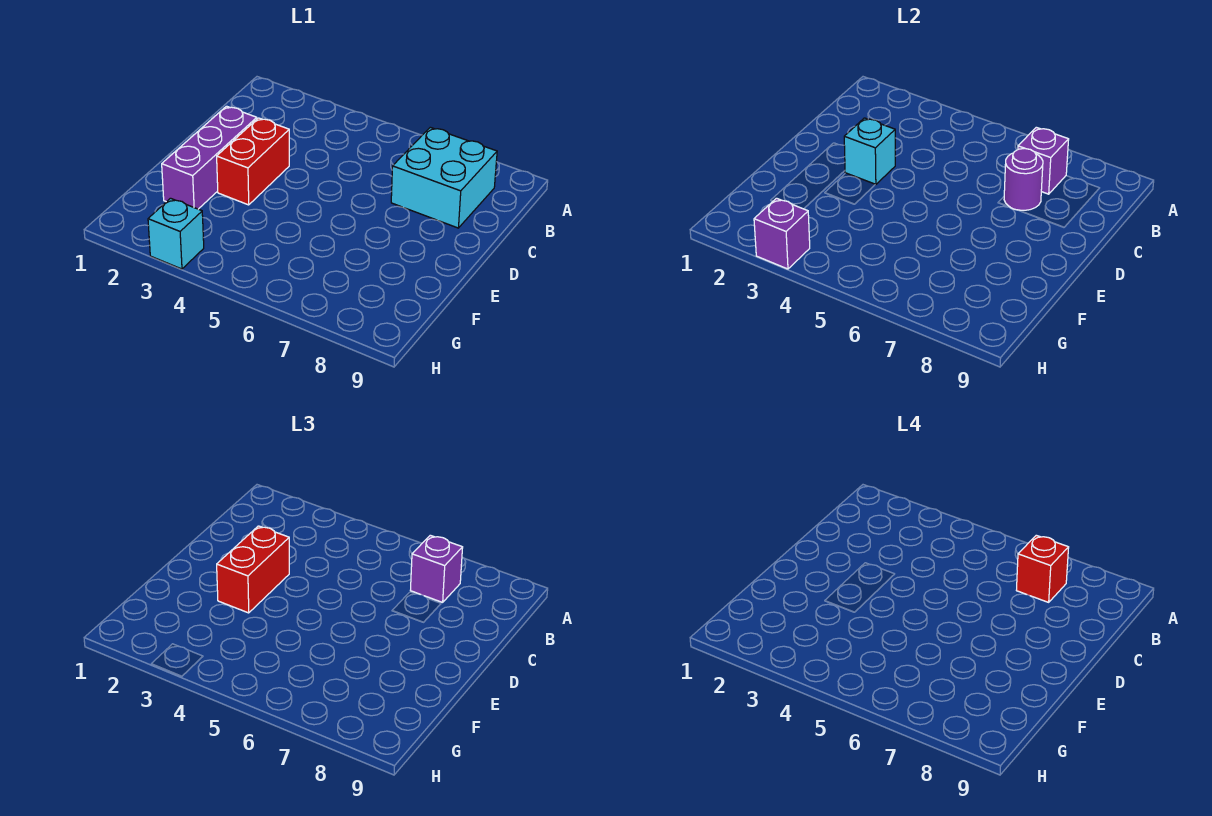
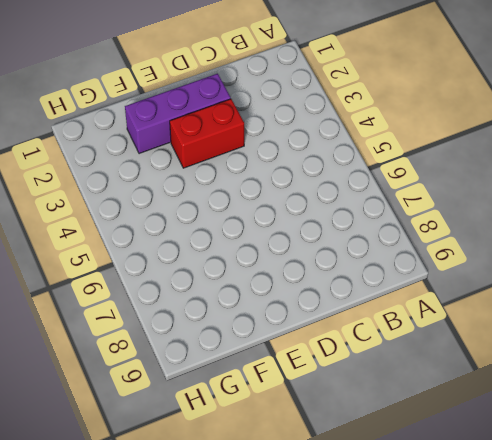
none -> cyan brick B7:C8 level 1
none -> cyan brick H3 level 1

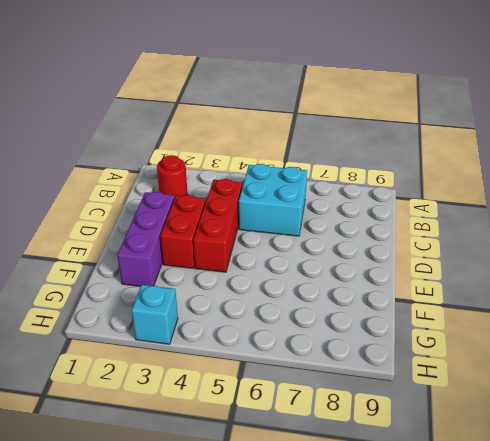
red round brick B2 level 1 -> none
cyan brick B5:C6 level 1 -> cyan brick B7:C8 level 1
red brick C4:E4 level 1 -> none
none -> purple brick B7 level 2
none -> purple round brick C7 level 2

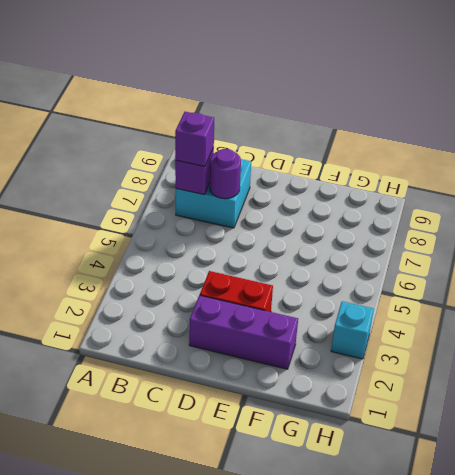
none -> cyan brick D3 level 2
none -> purple brick H3 level 2

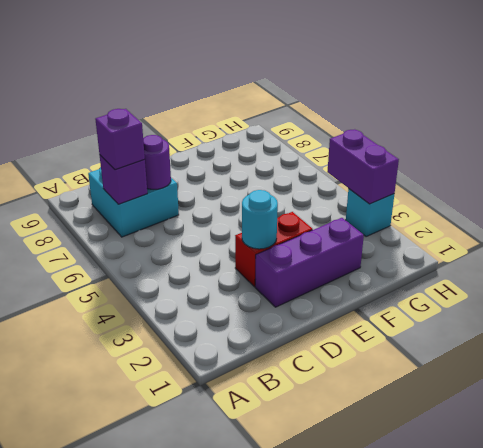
cyan round brick D3 level 2 -> cyan brick D3 level 2
purple brick H3:H4 level 2 -> purple brick H3 level 2
none -> red brick D3:E3 level 3
none -> red brick B7 level 4

